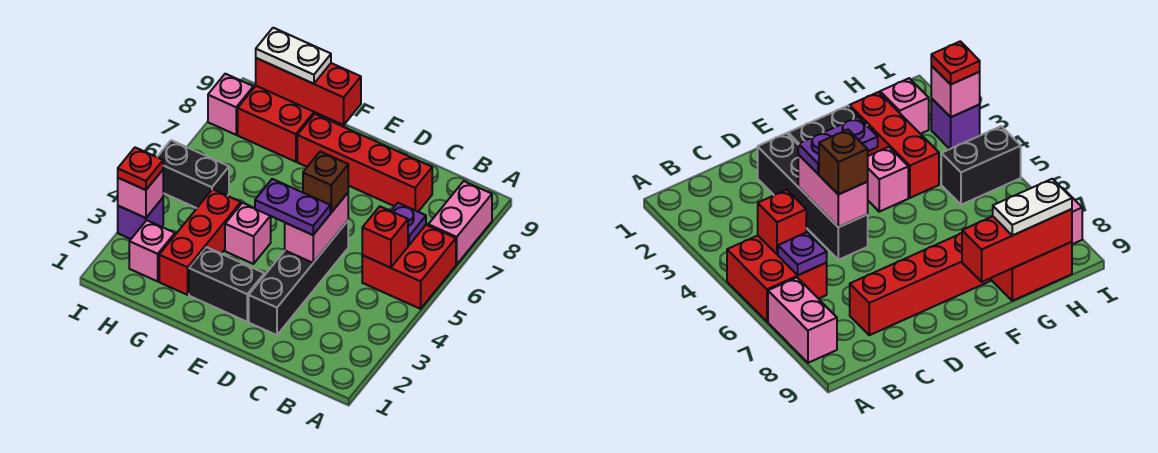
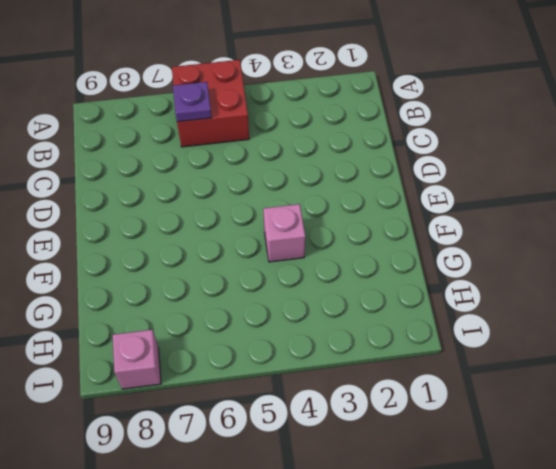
none -> pink brick A7:A8 level 1
none -> red brick C8:F8 level 1
none -> black brick D2:D5 level 1

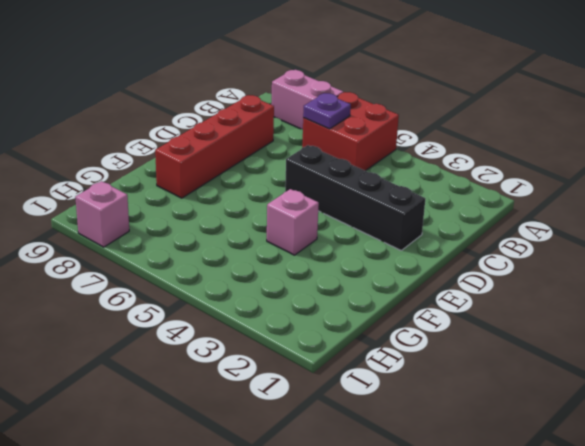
none -> black brick E2:F2 level 1
none -> red brick G2:G4 level 1
none -> red brick G8:H9 level 1

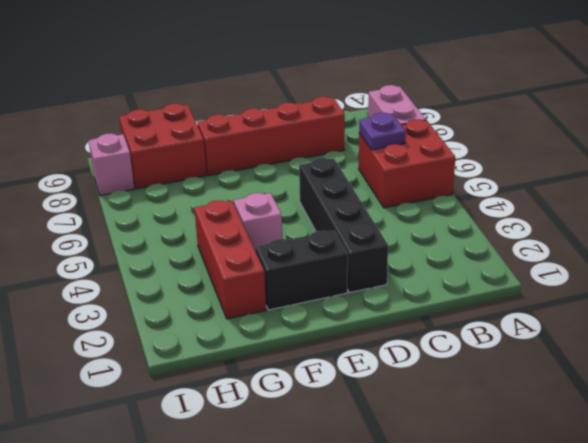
none -> pink brick H2 level 1
none -> black brick H5:I5 level 1
none -> purple brick I3 level 1

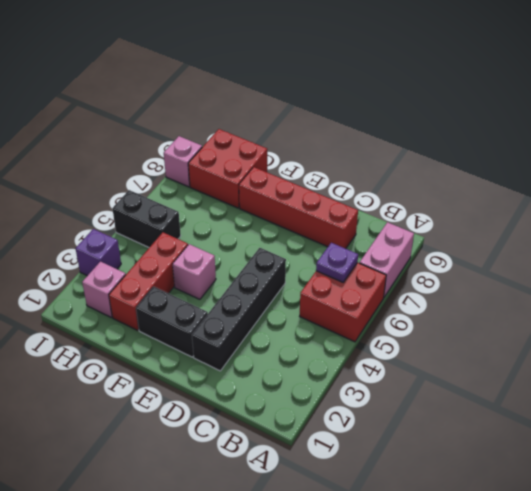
none -> red brick B5 level 2
none -> pink brick D4:D5 level 2
none -> red brick F9:H9 level 2

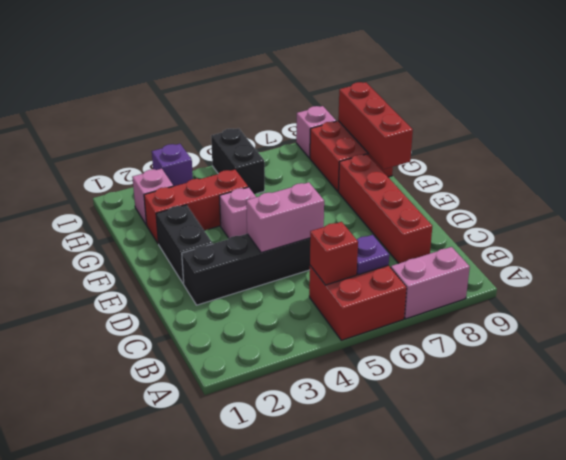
none -> pink brick I3 level 2
none -> purple plate D4:E4 level 3
none -> brown brick D5 level 3

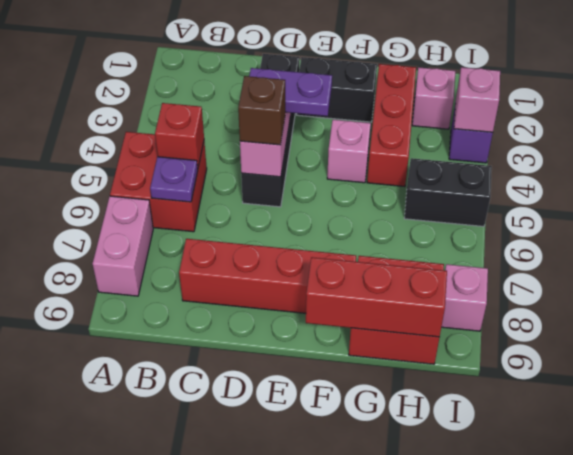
none -> white plate G9:H9 level 3
none -> red plate I3 level 3

